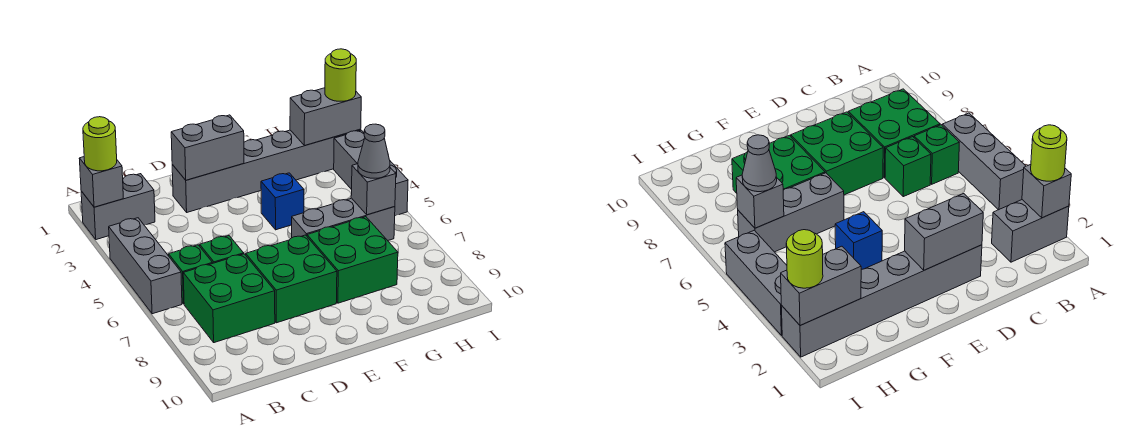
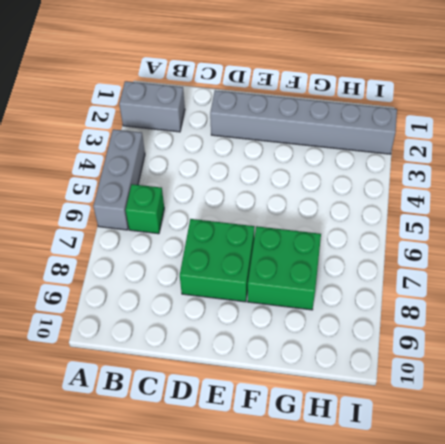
none -> green brick B7:C8 level 1
none -> green brick C6 level 1
none -> blue brick F4 level 1

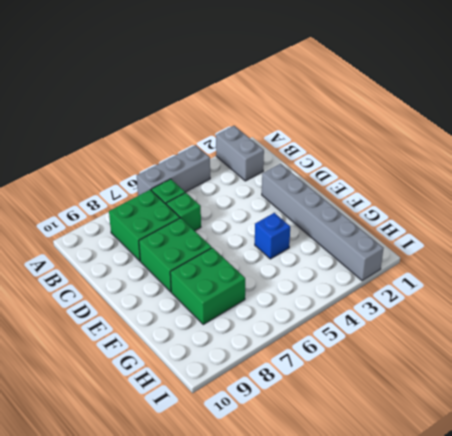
none -> grey brick F6:H6 level 1
none -> grey brick I3:I5 level 1
none -> grey brick A2 level 2

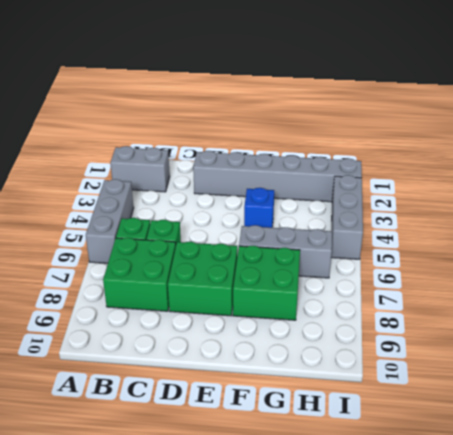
none -> grey brick A2 level 2
none -> grey brick D2:E2 level 2
none -> grey brick H2:I2 level 2

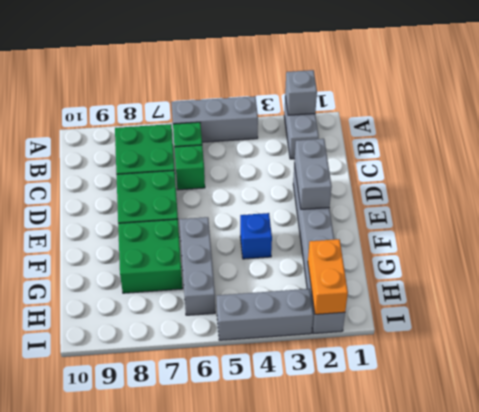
orange brick H2:I2 level 2 -> grey brick H2:I2 level 2
none -> grey brick H6 level 2
none -> lime round brick A2 level 3
none -> grey cone H6 level 3

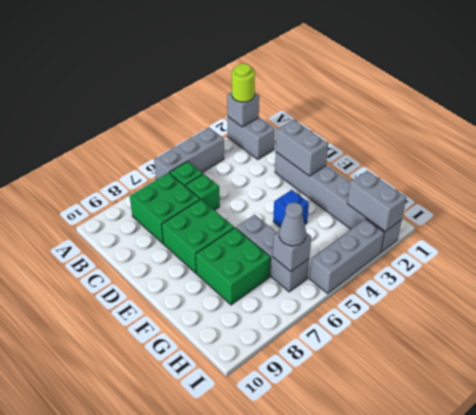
none -> lime round brick I2 level 3

